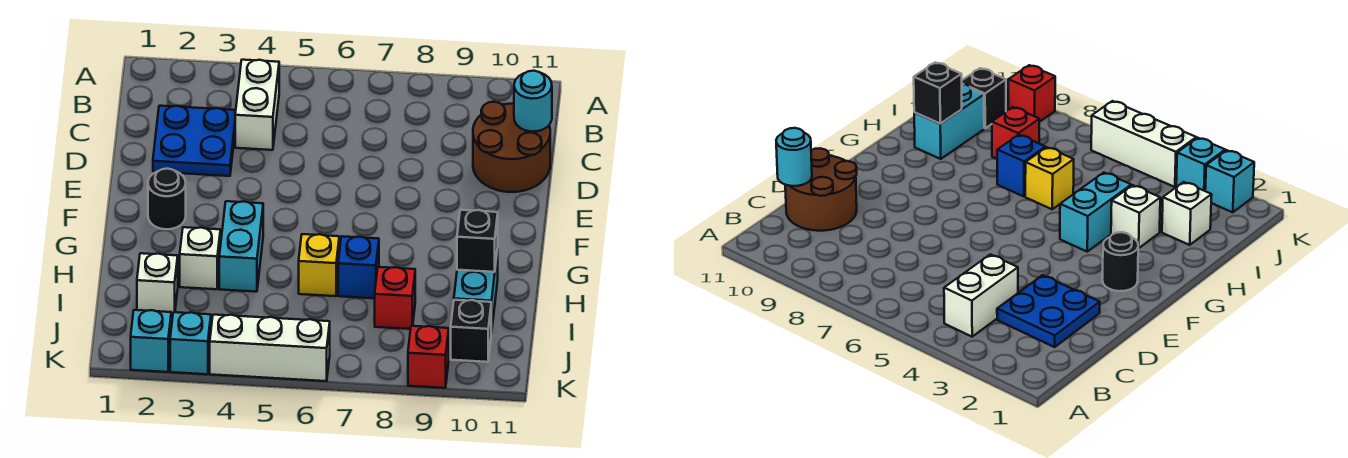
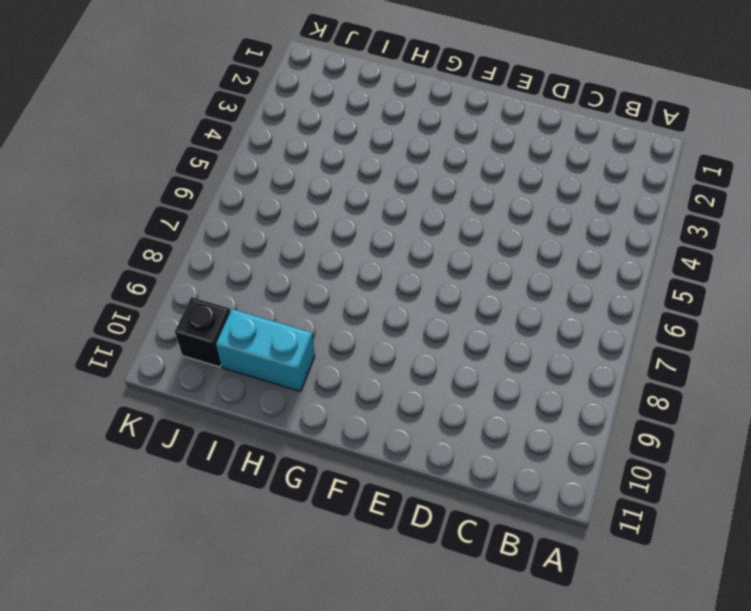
none -> white brick B4:C4 level 1
none -> blue plate C2:D3 level 1
none -> brown round brick C10:D11 level 1

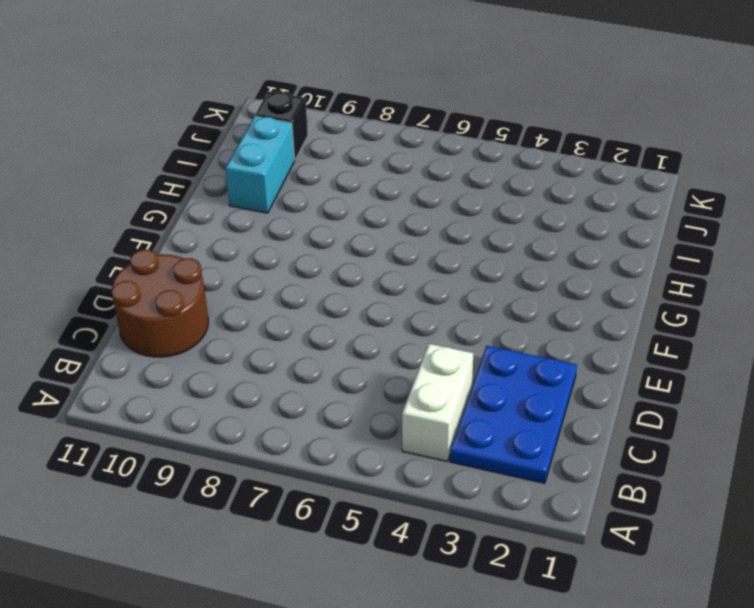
blue plate B2:D3 level 1 -> blue plate C2:D3 level 1
none -> black round brick F2 level 1
none -> cyan brick G4:H4 level 1
none -> white brick H3 level 1

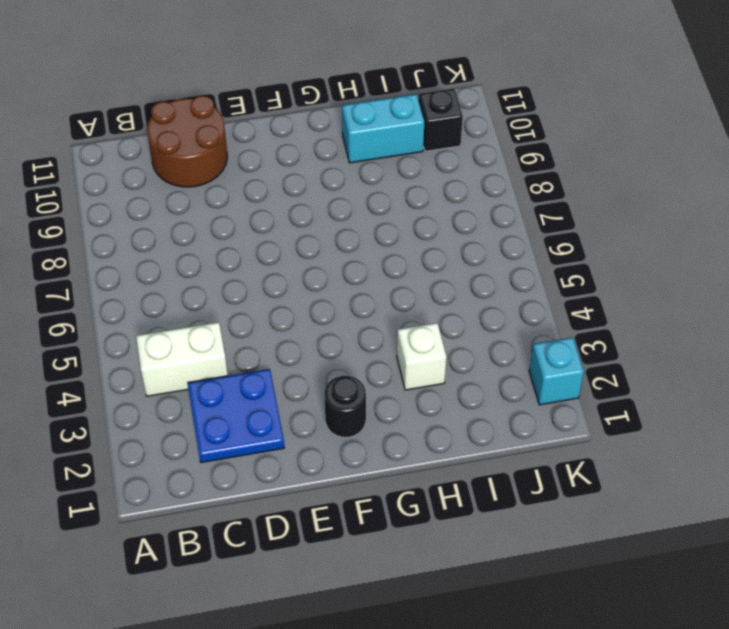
none -> cyan brick G4:H4 level 1
none -> yellow brick H6 level 1
none -> blue brick H7 level 1

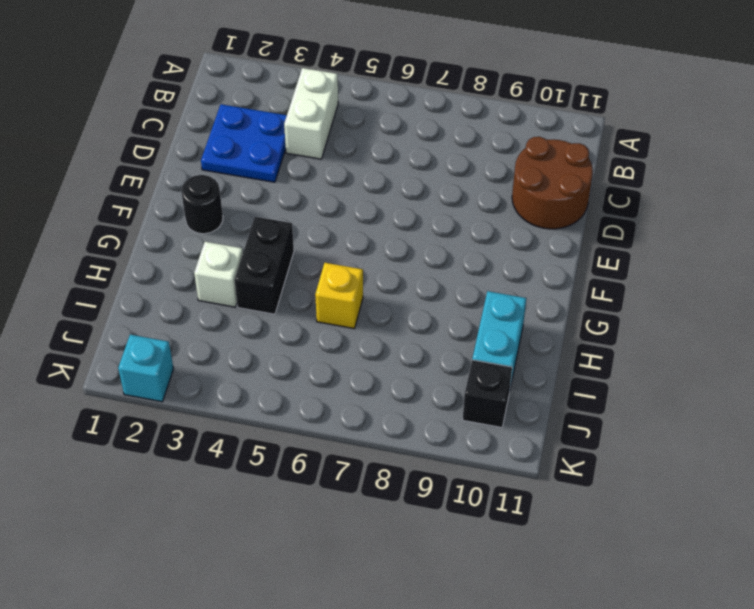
black brick G4:H4 level 1 -> cyan brick G4:H4 level 1
none -> blue brick H7 level 1
none -> white brick I2 level 1
none -> red brick I8 level 1

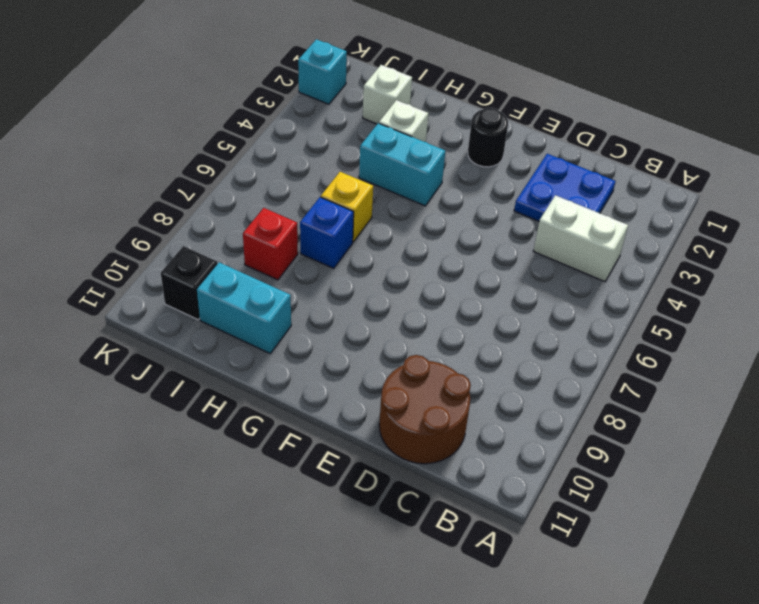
none -> cyan brick K3 level 1
none -> white brick K4:K6 level 1
none -> red brick K9 level 1

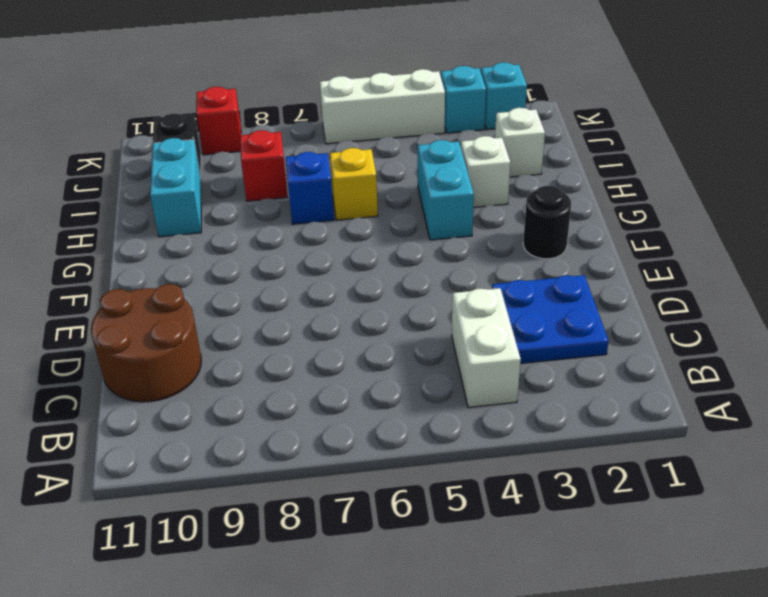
none -> cyan round brick C11 level 2
none -> black brick H10 level 2

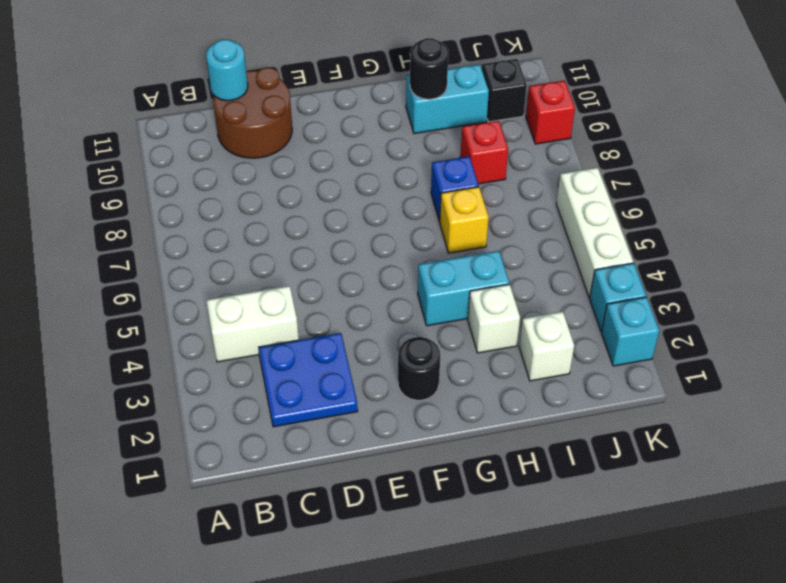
black round brick H10 level 2 -> black brick H10 level 2

